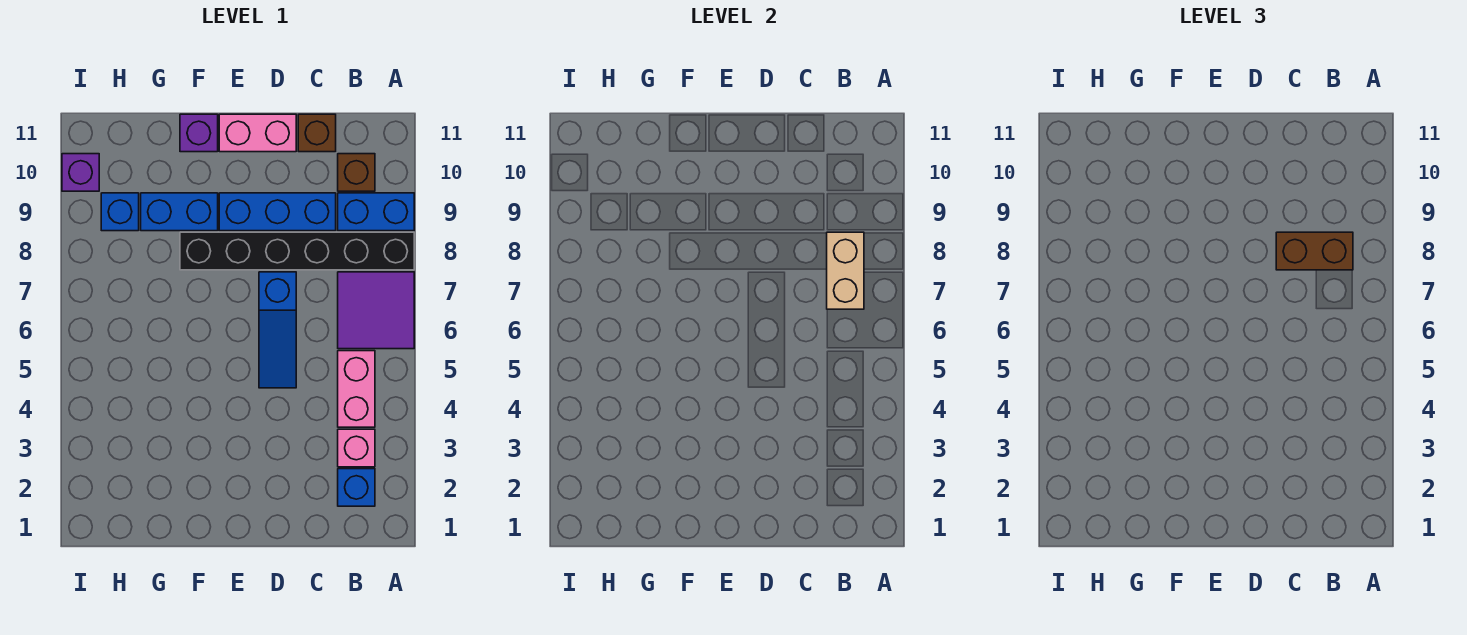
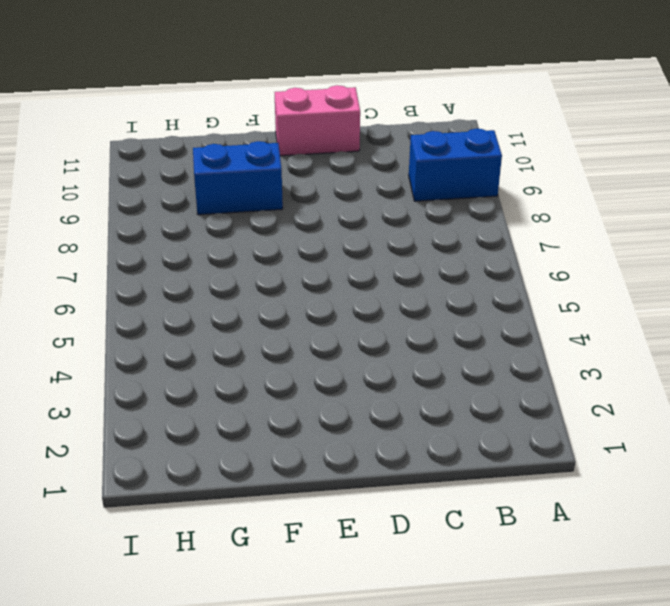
none -> purple tile A6:B7 level 1
none -> black brick A8:F8 level 1
none -> blue brick B2 level 1

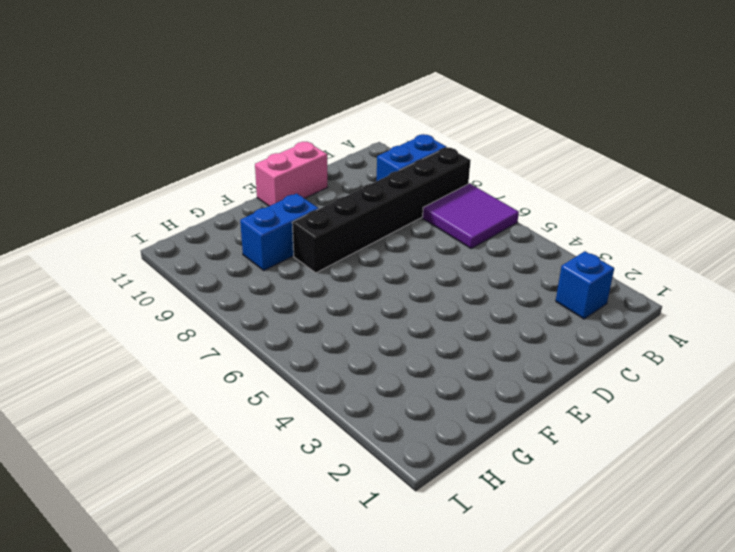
none -> pink brick B3 level 1
none -> pink brick B4:B5 level 1
none -> brown brick B10 level 1

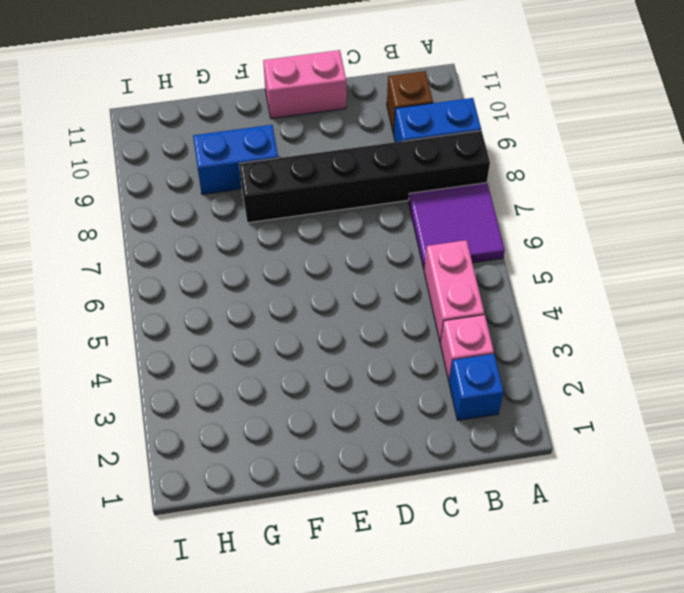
none -> blue brick C9:E9 level 1
none -> brown brick C11 level 1
none -> blue slope D5:D7 level 1 top 7

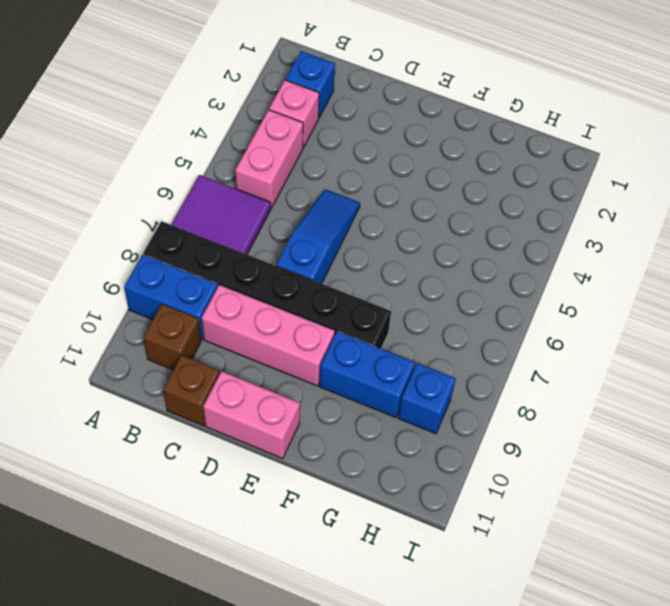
pink brick C9:E9 level 1 -> blue brick C9:E9 level 1
none -> purple brick F11 level 1
none -> purple brick I10 level 1
none -> tan brick B7:B8 level 2

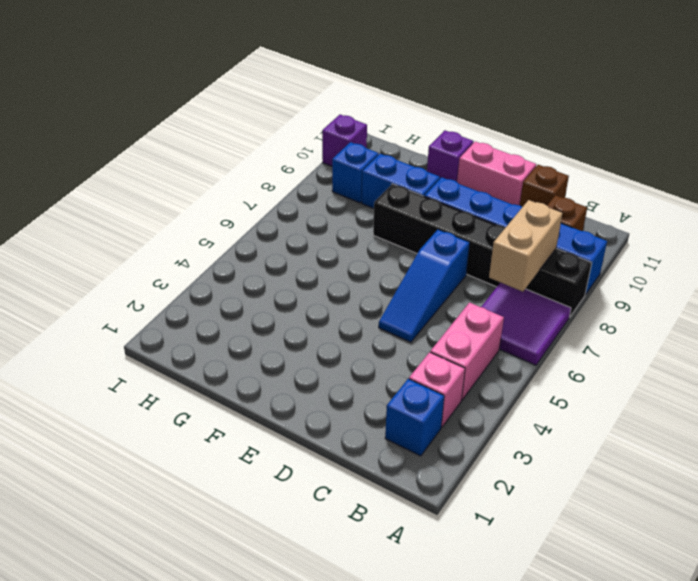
none -> brown brick B8:C8 level 3

